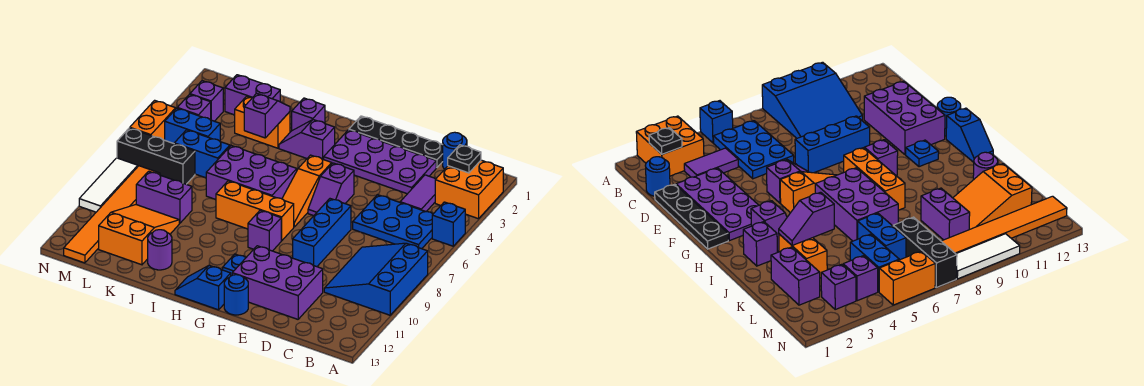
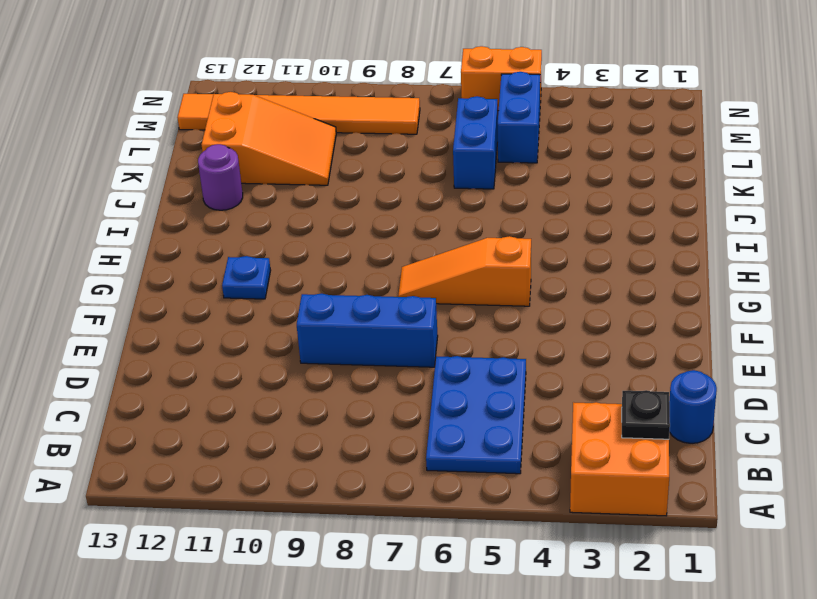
none -> blue brick A5 level 1
none -> blue slope A8:C10 level 1 top A
none -> purple tile C3:C4 level 1
none -> black plate D1:G1 level 1

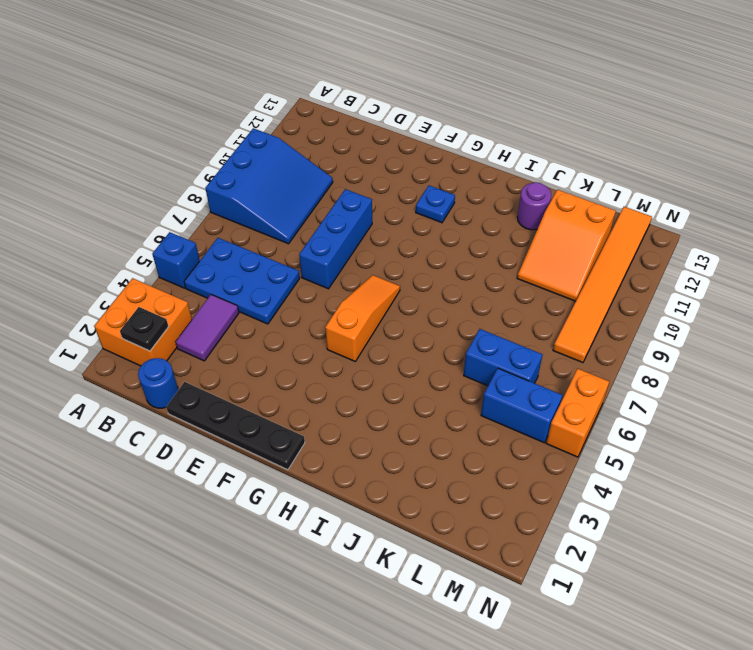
none -> purple plate D2:G3 level 1
none -> purple brick D11:F12 level 1
none -> purple slope F5:F6 level 1 top 5
none -> blue round brick F13 level 1

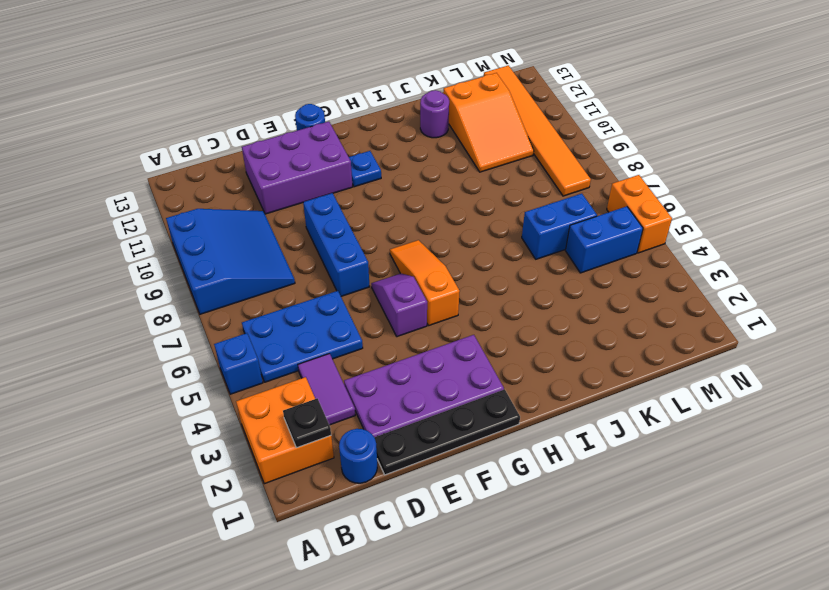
none -> orange brick G8:I8 level 1
none -> purple brick G9 level 1
none -> blue slope G13:H13 level 1 top G
none -> purple slope H3:I3 level 1 top H

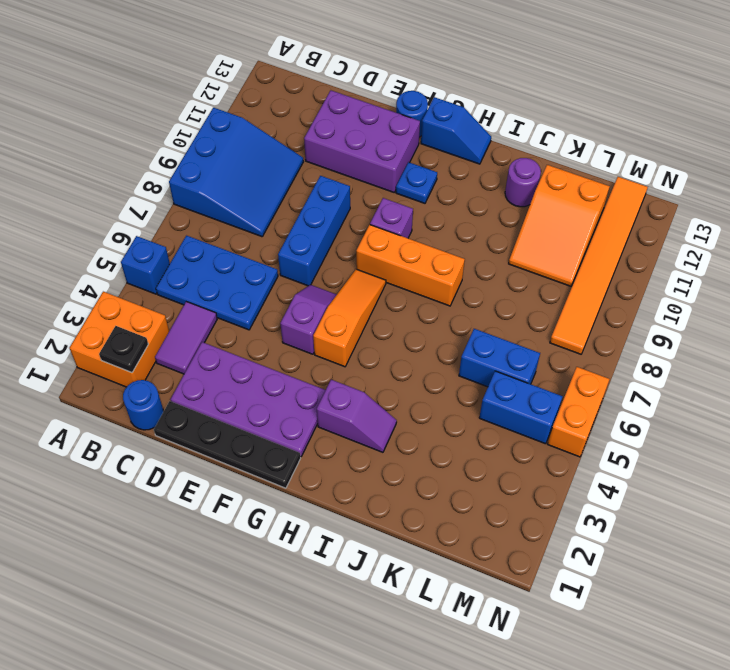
none -> purple brick H6:J7 level 1
none -> purple brick I2 level 1
none -> orange brick J3:K3 level 1
none -> purple brick K2:L2 level 1

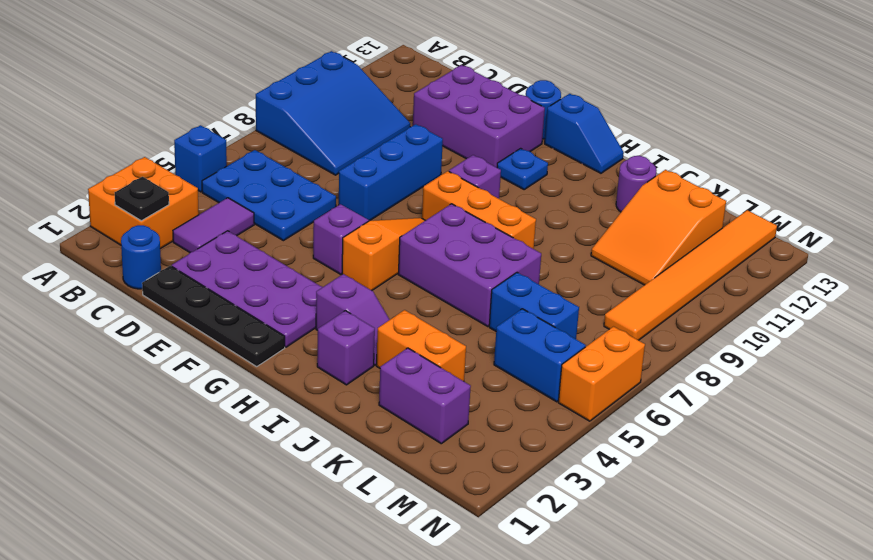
none -> purple brick K9:L9 level 1
none -> black brick L7:N7 level 1
none -> purple brick M3 level 1
none -> purple brick M4 level 1

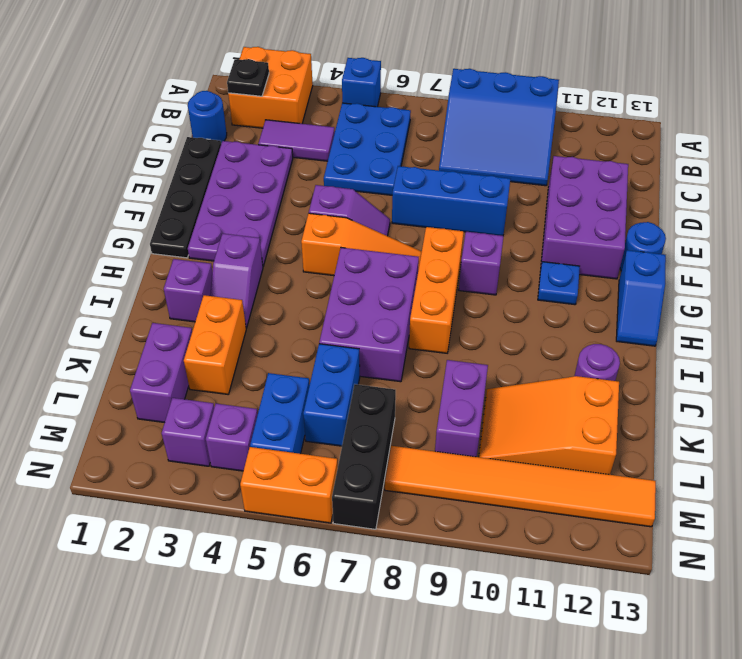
none -> white tile N8:N10 level 1
none -> purple slope J3:J4 level 2 top 4

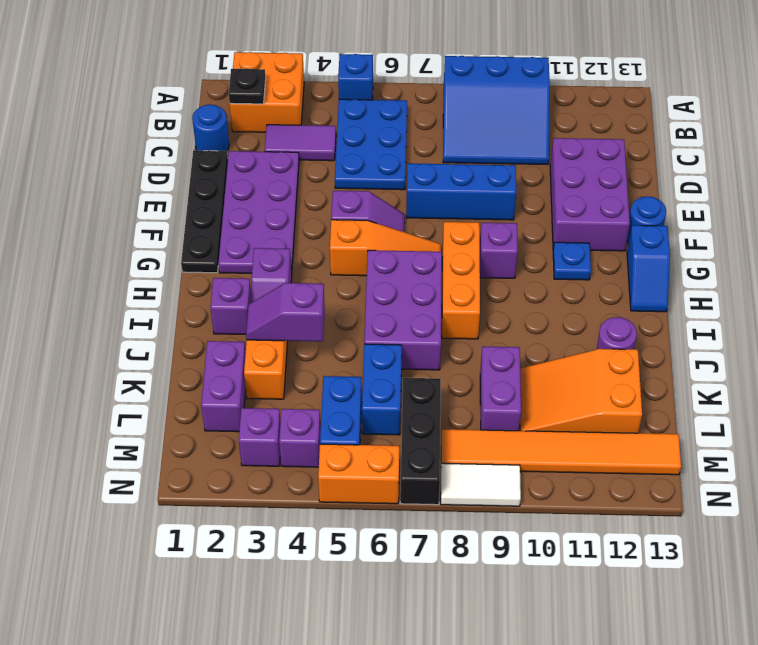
white tile N8:N9 level 1 -> white tile N8:N10 level 1

